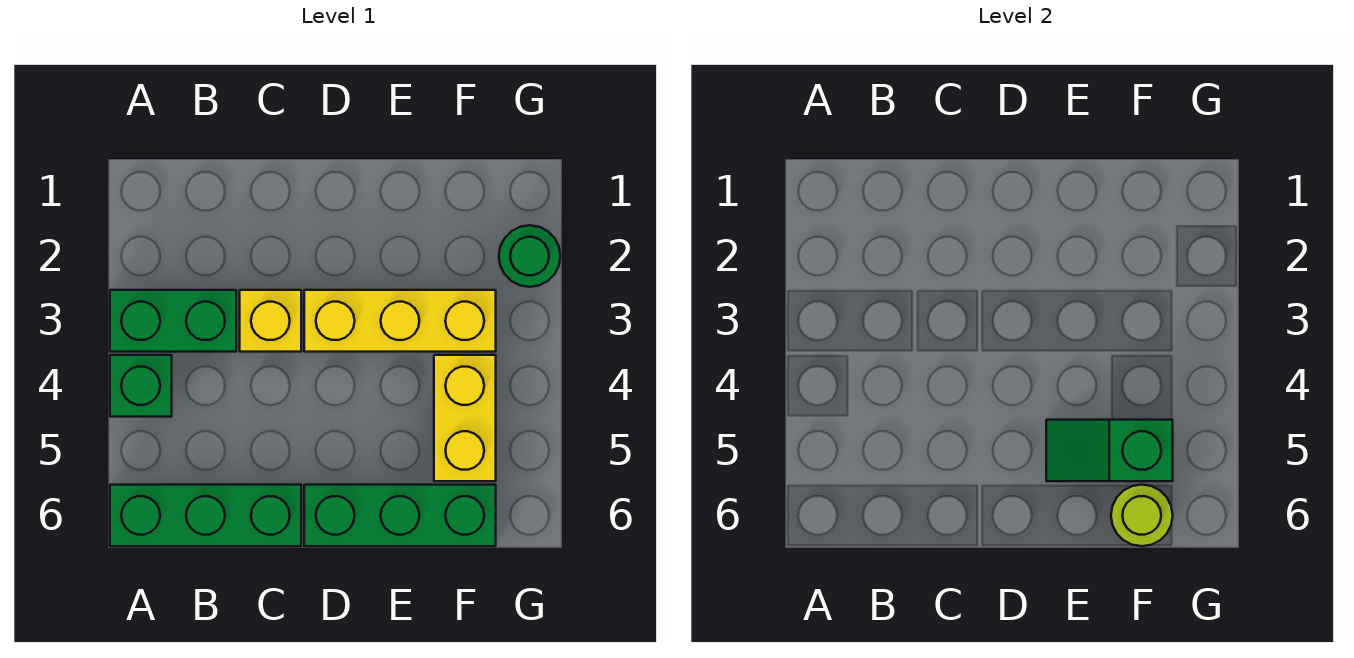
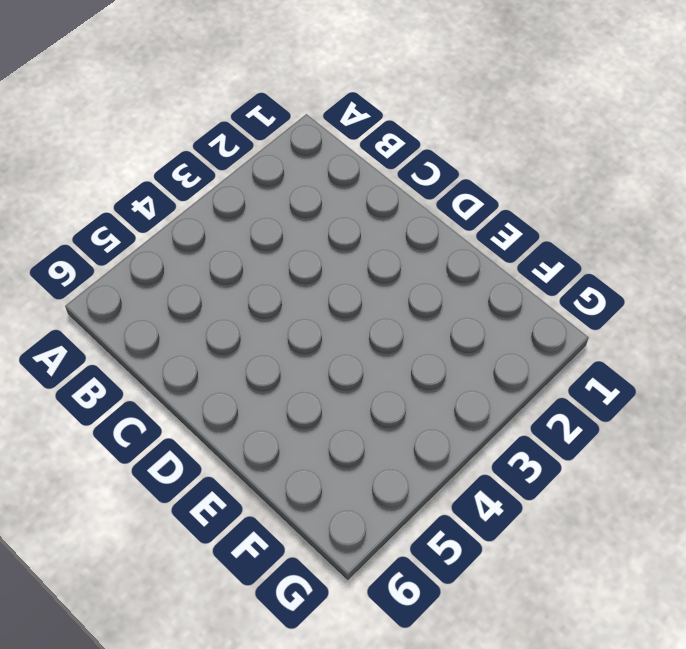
none -> green brick A3:B3 level 1
none -> green brick A4 level 1

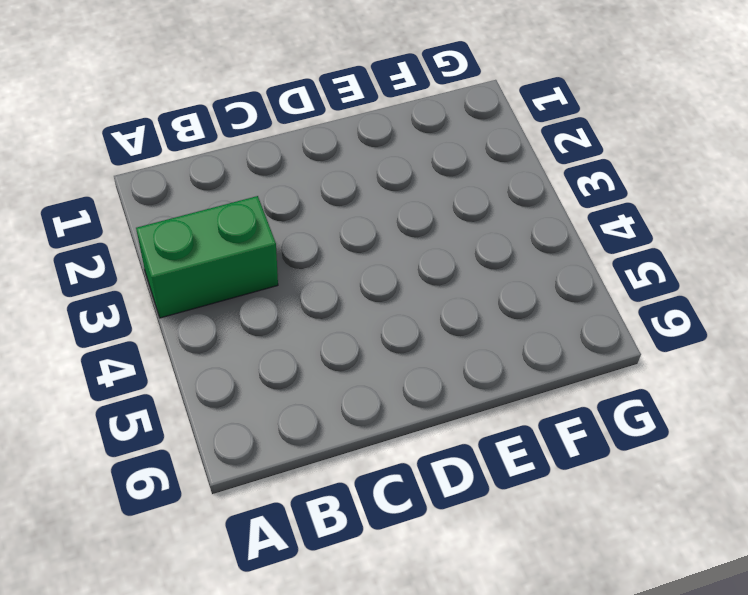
none -> green brick A4 level 1
none -> green brick A6:C6 level 1

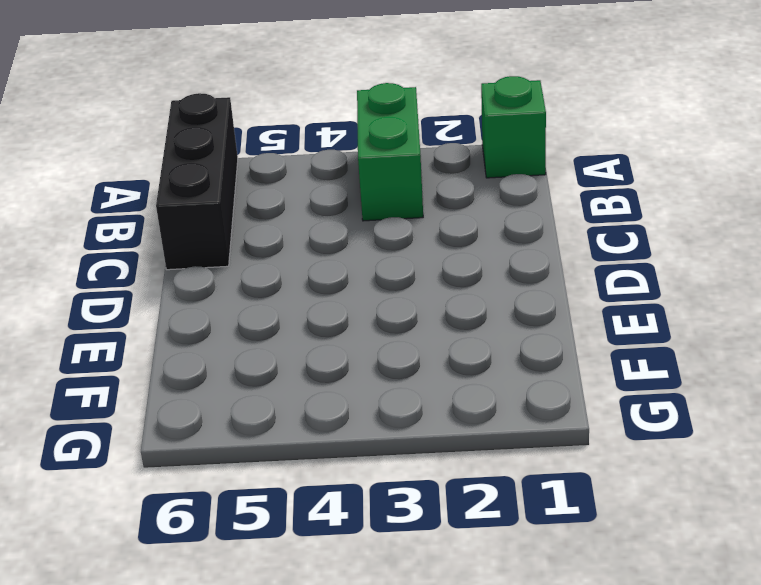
green brick A1 level 1 -> green brick A4 level 1
black brick A6:C6 level 1 -> green brick A6:C6 level 1
none -> yellow brick C3 level 1
none -> yellow brick D3:F3 level 1

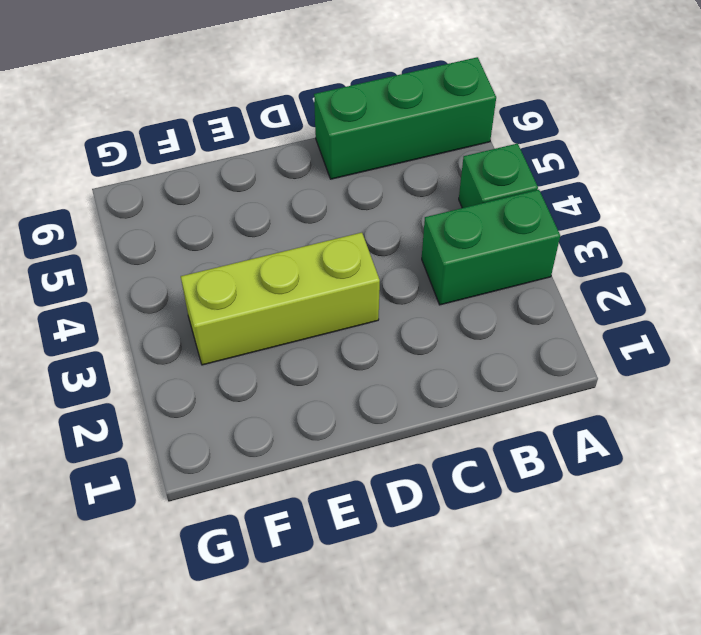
lime brick D3:F3 level 1 -> yellow brick D3:F3 level 1
none -> yellow brick C3 level 1
none -> green brick D6:F6 level 1

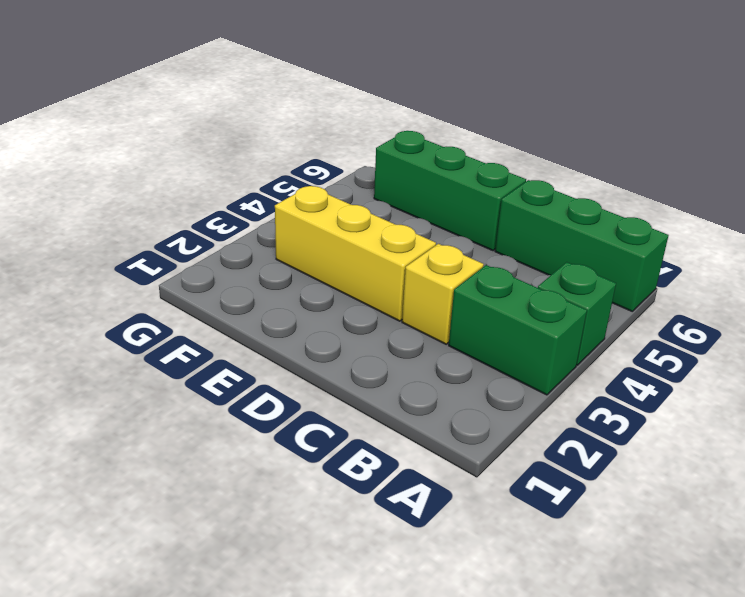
none -> yellow brick F4:F5 level 1
none -> green round brick G2 level 1

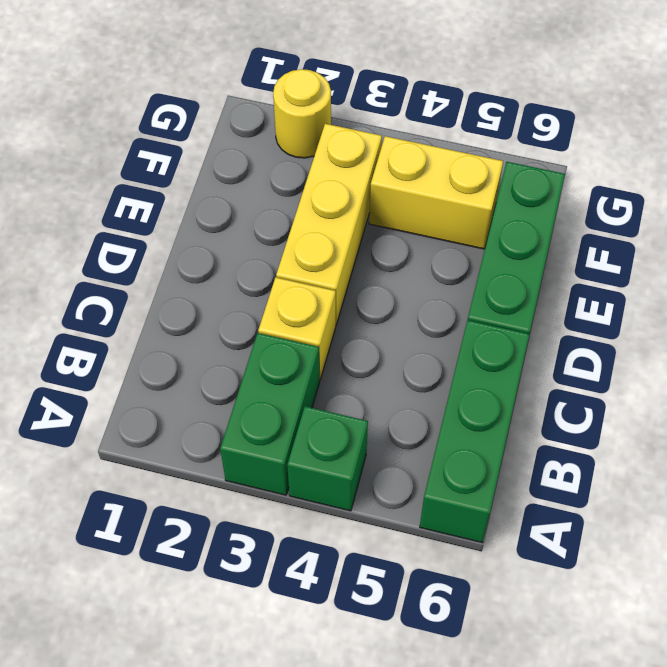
yellow round brick G2 level 1 -> green round brick G2 level 1
none -> green slope E5:F5 level 2 top F
none -> lime round brick F6 level 2

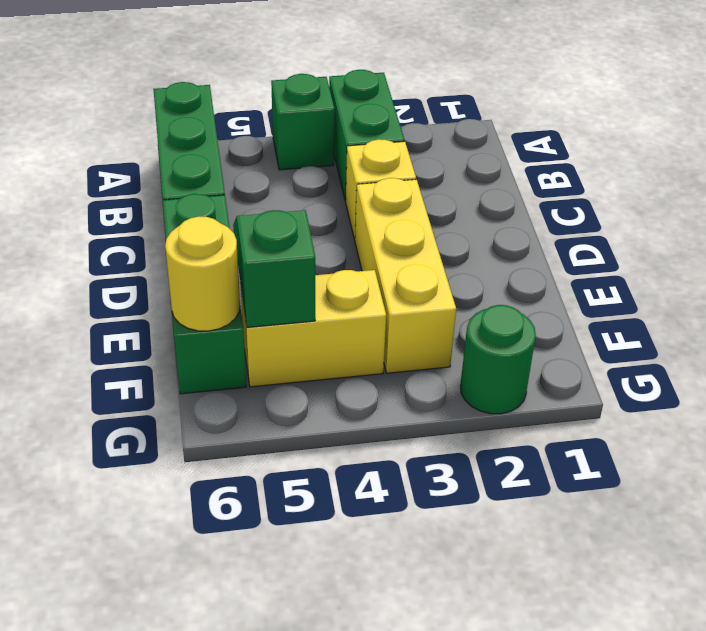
yellow round brick F6 level 2 -> lime round brick F6 level 2

